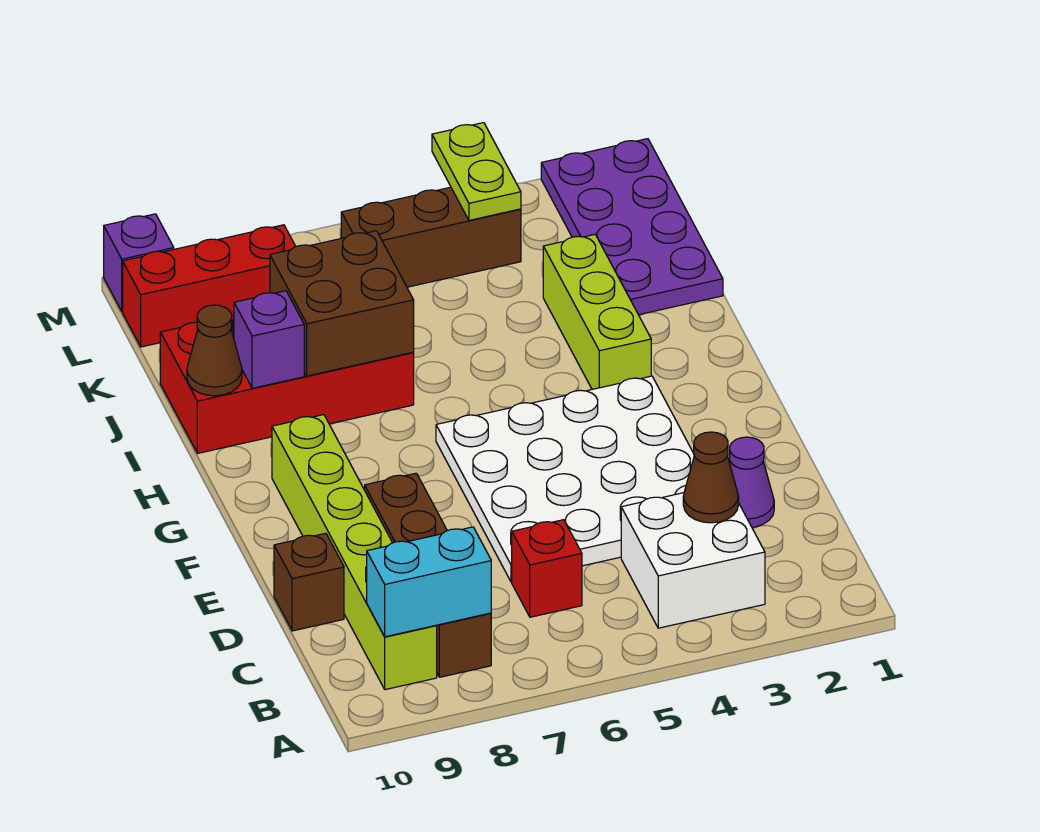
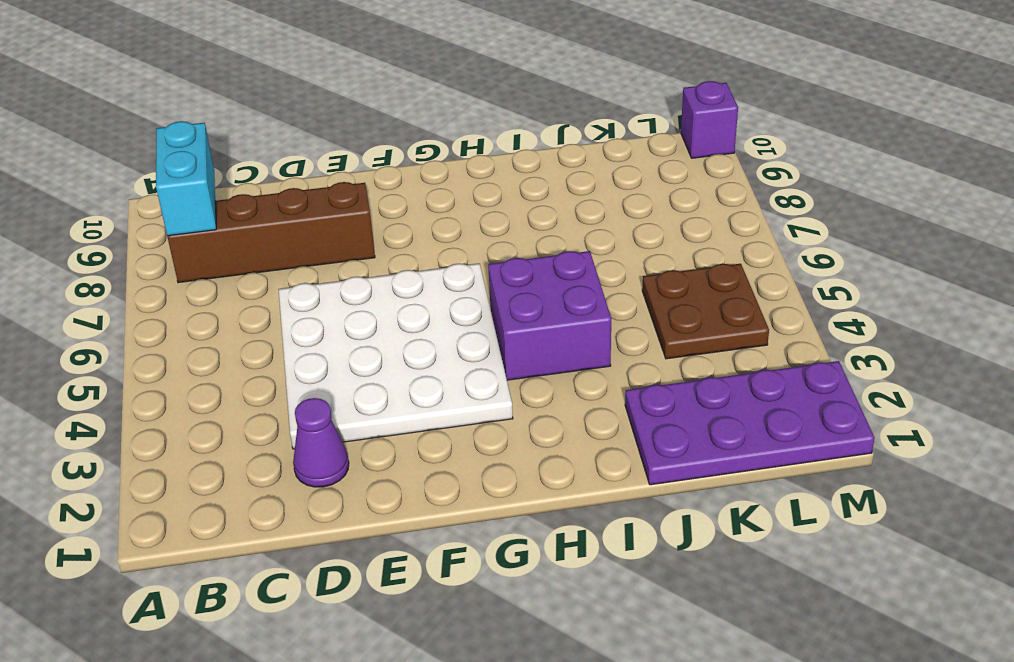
purple brick H4:I5 level 1 -> none
brown plate K4:L5 level 1 -> brown brick L4:L6 level 1
none -> white brick B3:C4 level 1
none -> lime brick B9:G9 level 1
none -> red brick C6 level 1

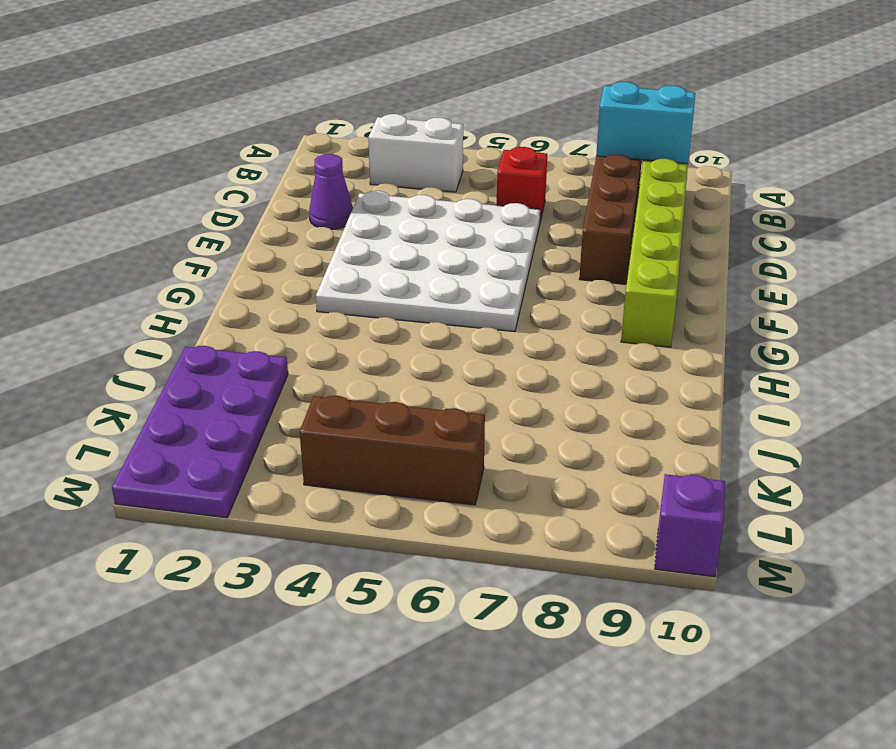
white brick B3:B4 level 1 -> white brick B3:C4 level 1
none -> brown brick D10 level 1
none -> lime brick H3:J3 level 1
none -> red brick I7:J10 level 1

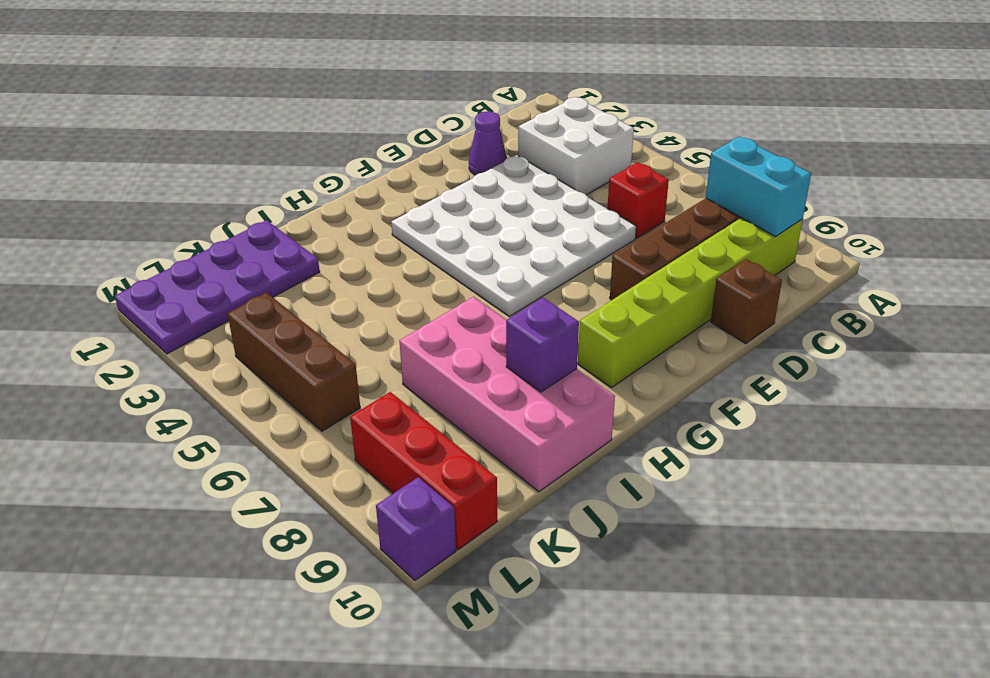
pink brick I7:J10 level 1 -> red brick I7:J10 level 1
none -> lime brick H3:J3 level 1
none -> brown cone C3 level 2
none -> brown brick I7:J8 level 2

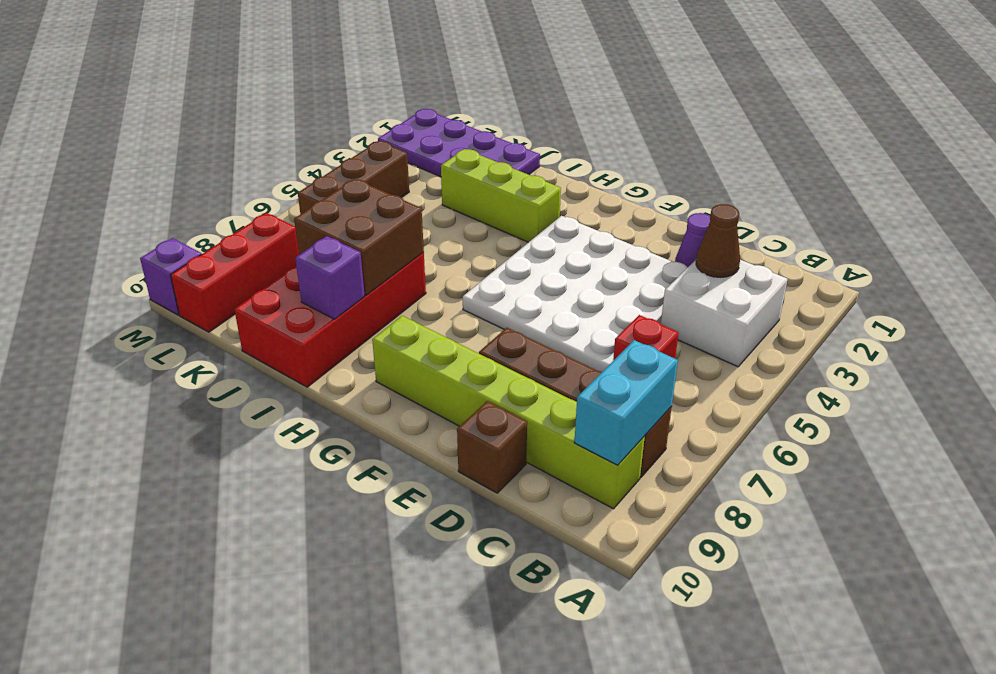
none -> brown cone I10 level 2
none -> lime plate L4:M4 level 2

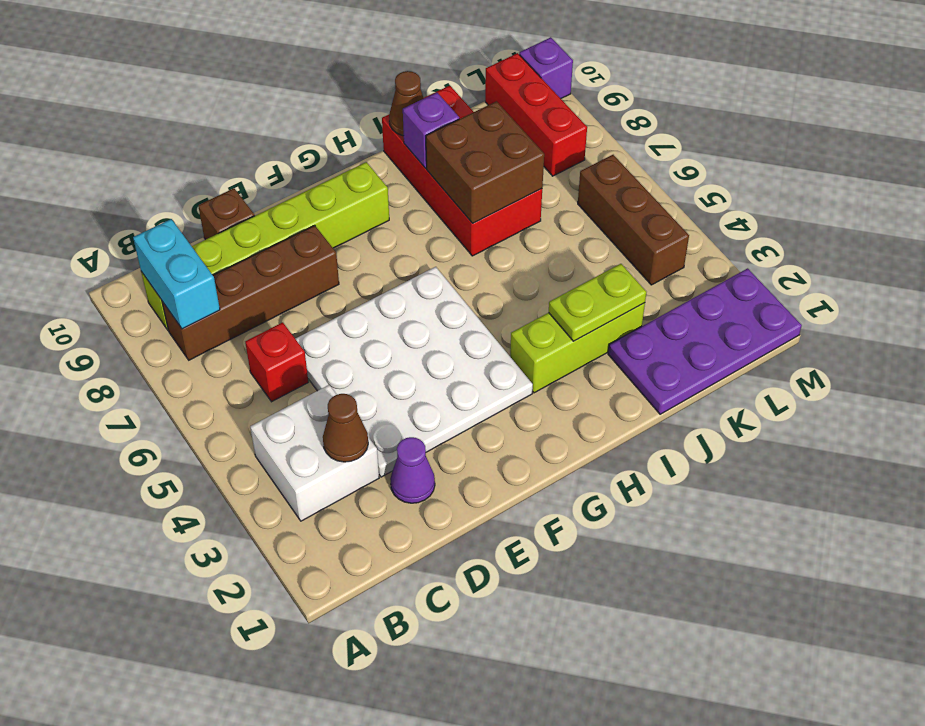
lime plate I3:J3 level 2 -> lime plate L4:M4 level 2

